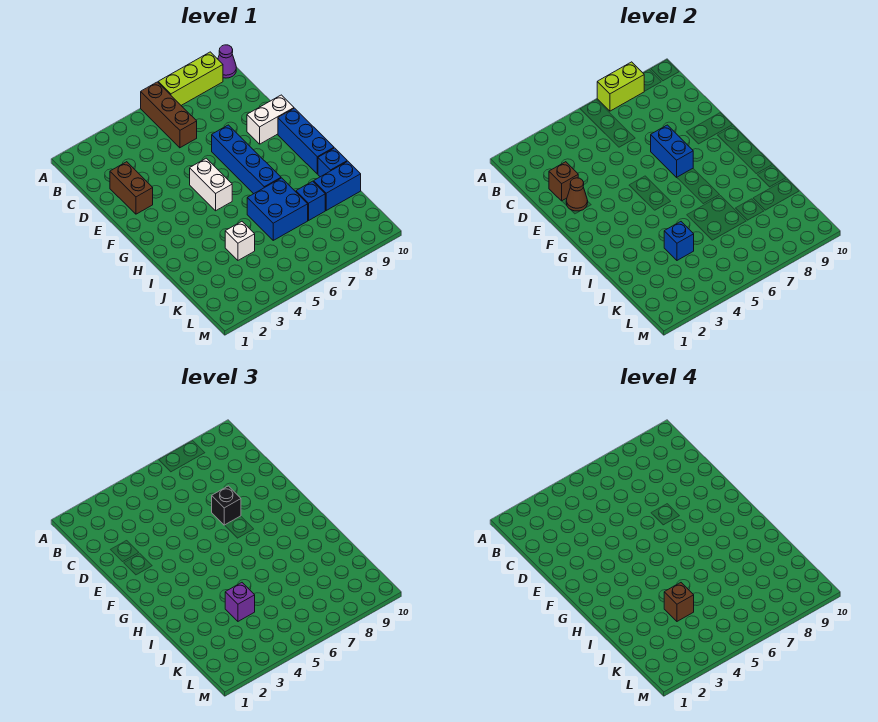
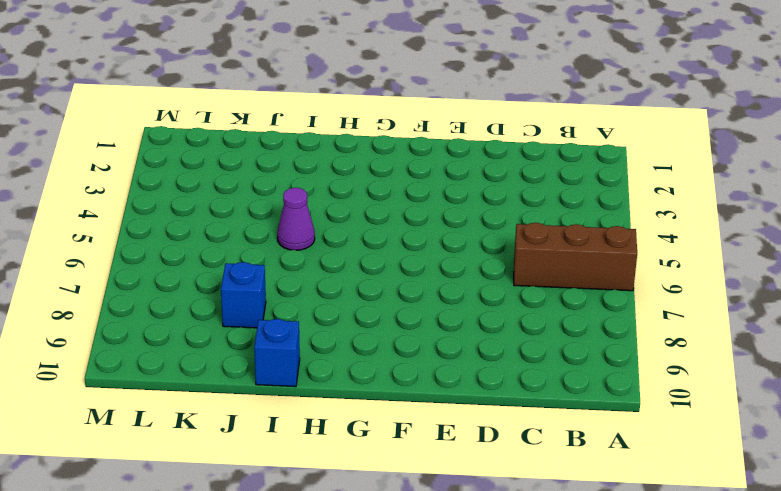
purple cone I5 level 1 -> purple cone A10 level 1
none -> lime brick A7:A9 level 1
none -> brown brick D2:E2 level 1
none -> blue brick E7:H7 level 1

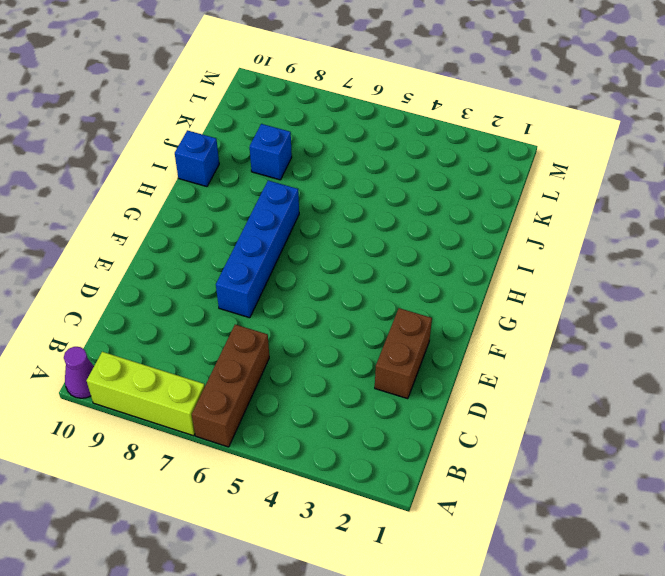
none -> white brick E9:E10 level 1
none -> white brick F5:G5 level 1
none -> blue brick F10:H10 level 1

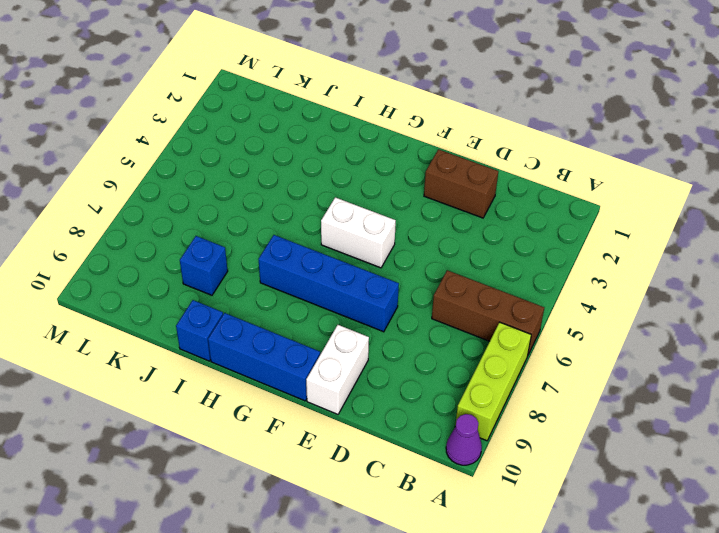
none -> blue brick I6:J7 level 1
none -> white brick J4 level 1
none -> blue brick J9:J10 level 1

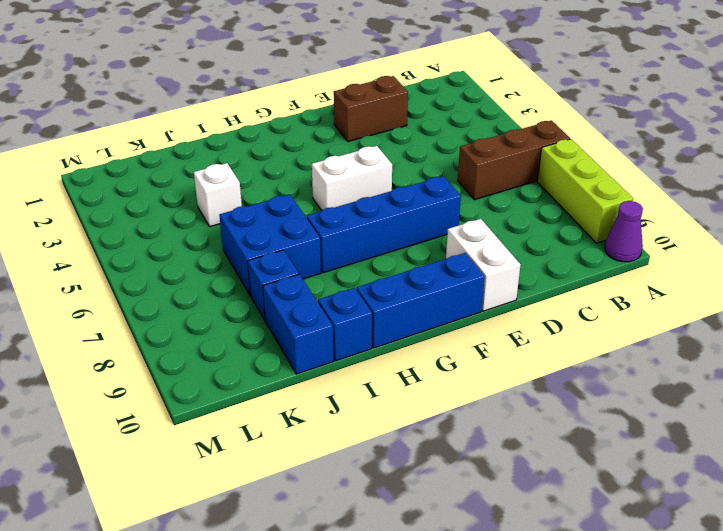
none -> lime brick A7:A8 level 2
none -> brown brick D2 level 2
none -> brown cone E2 level 2

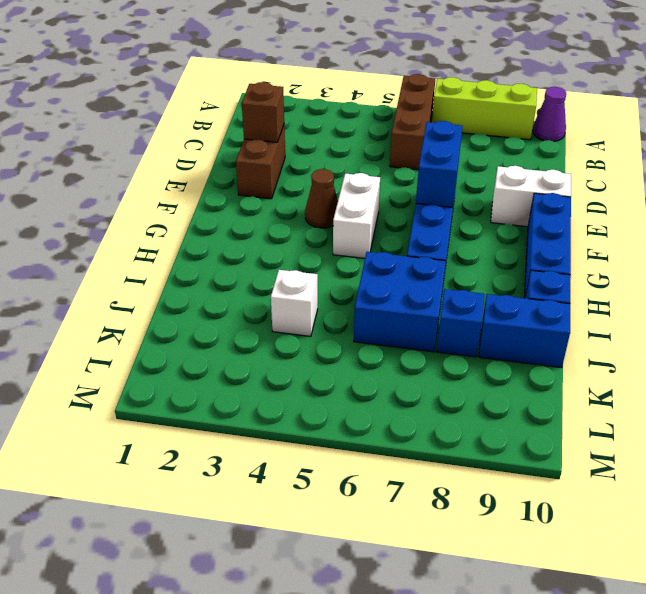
brown cone F4 level 1 -> brown cone E2 level 2
none -> lime brick A7:A8 level 2
none -> blue brick J4 level 2
none -> black brick E7 level 3

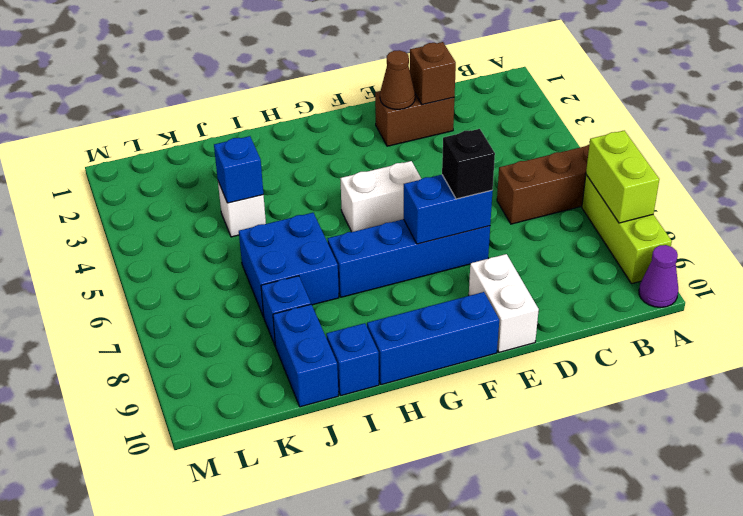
none -> purple brick J4 level 3
none -> brown brick J4 level 4

